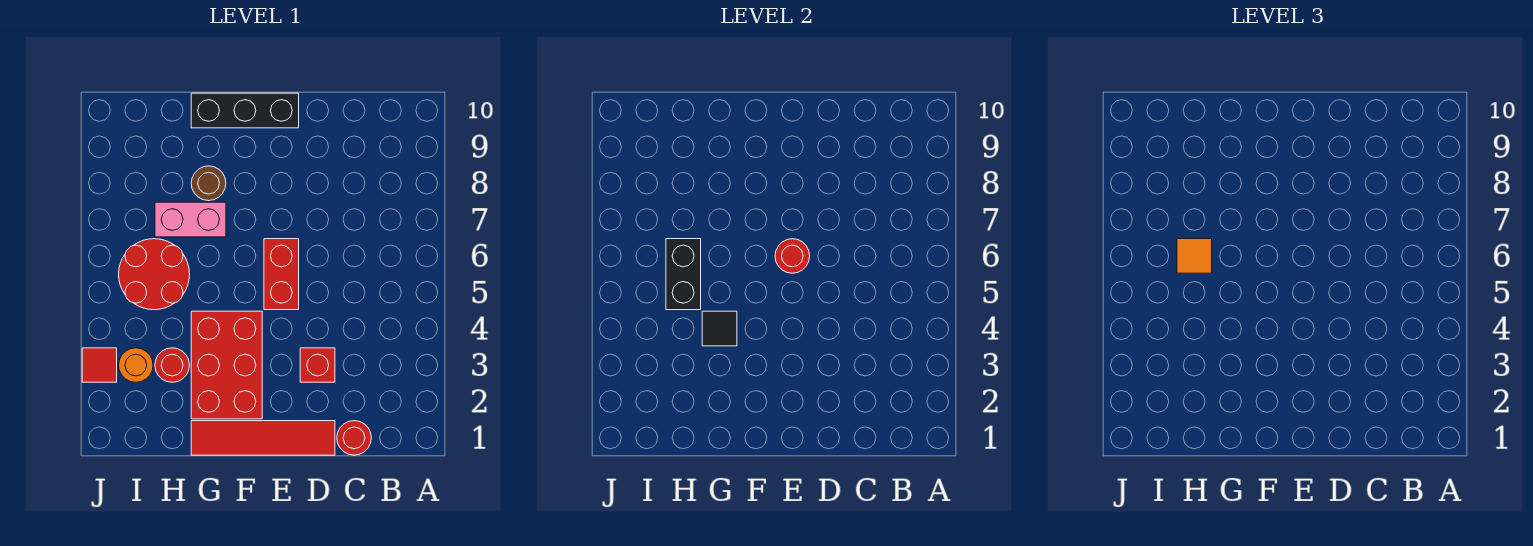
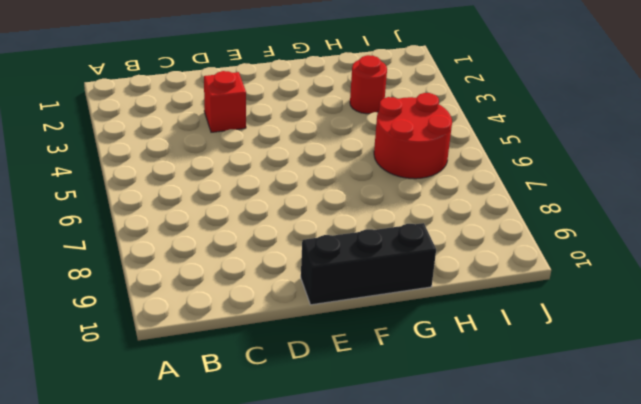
none -> red round brick C1 level 1
none -> red tile D1:G1 level 1
none -> red brick E5:E6 level 1

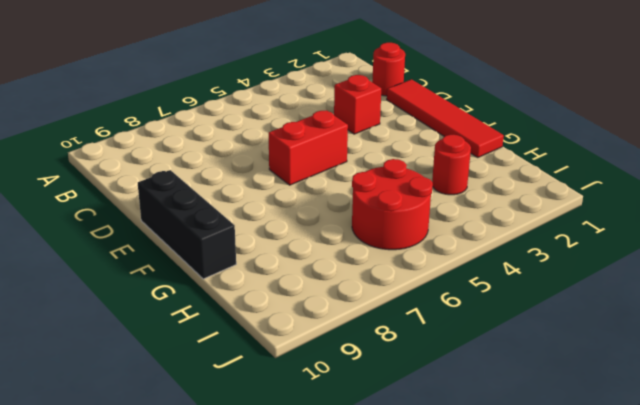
none -> red brick F2:G4 level 1
none -> pink brick G7:H7 level 1
none -> brown round brick G8 level 1

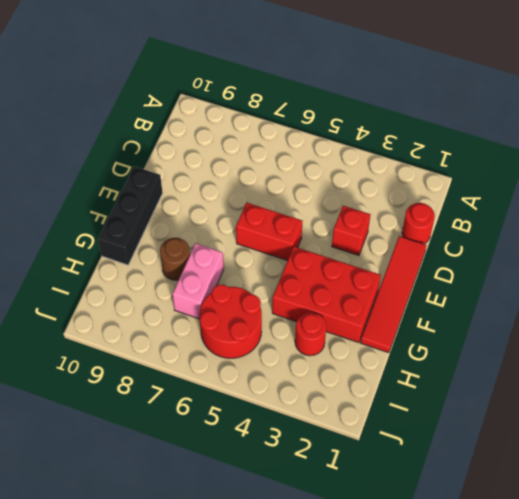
none -> orange round brick I3 level 1
none -> red tile J3 level 1
none -> red round brick E6 level 2

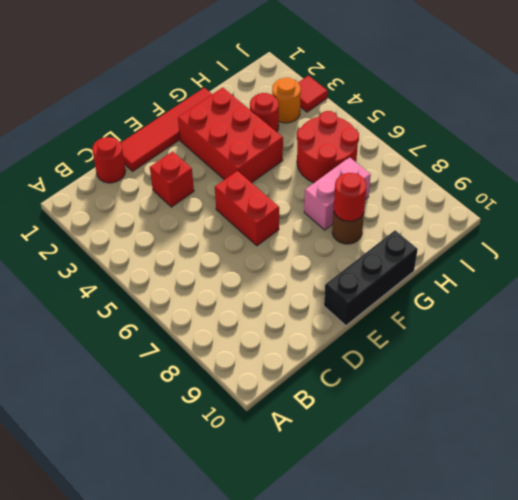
red round brick G8 level 2 -> red round brick E6 level 2
none -> black tile G4 level 2
none -> black brick H5:H6 level 2
none -> orange tile H6 level 3

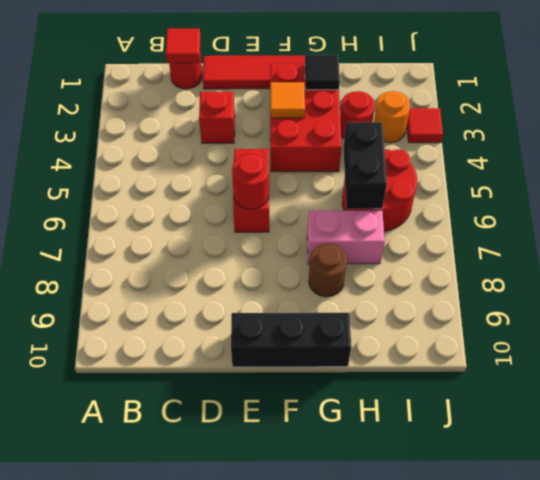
red tile C1 level 2 -> none
orange tile F3 level 2 -> orange tile H6 level 3
black tile G2 level 2 -> black tile G4 level 2

